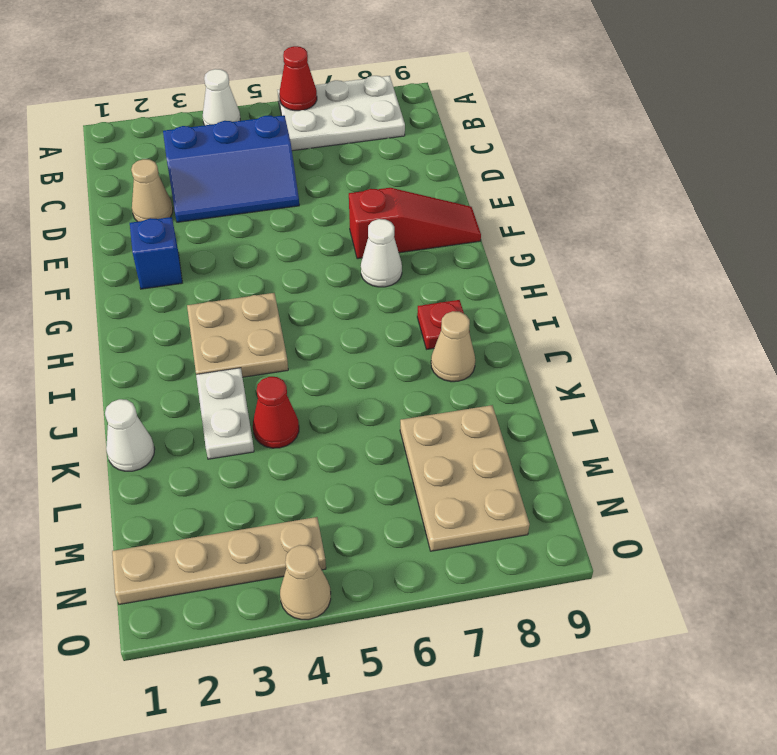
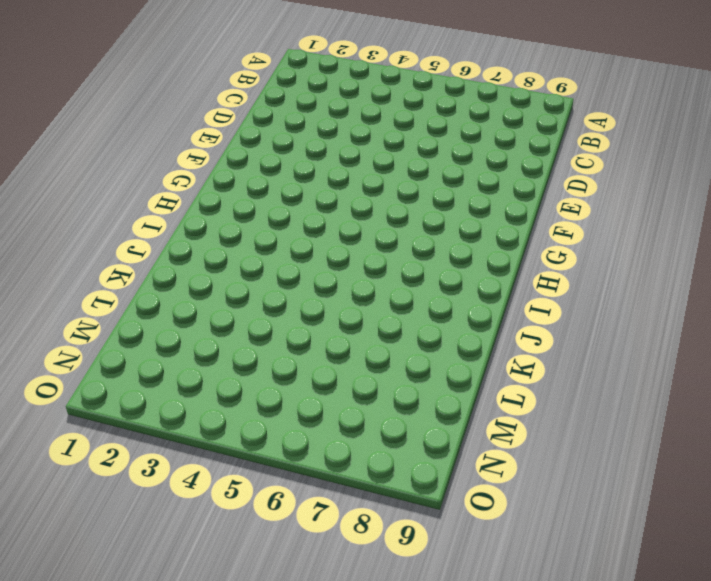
none -> white cone A4 level 1
none -> white plate A6:B8 level 1
none -> blue slope C3:D5 level 1 top C

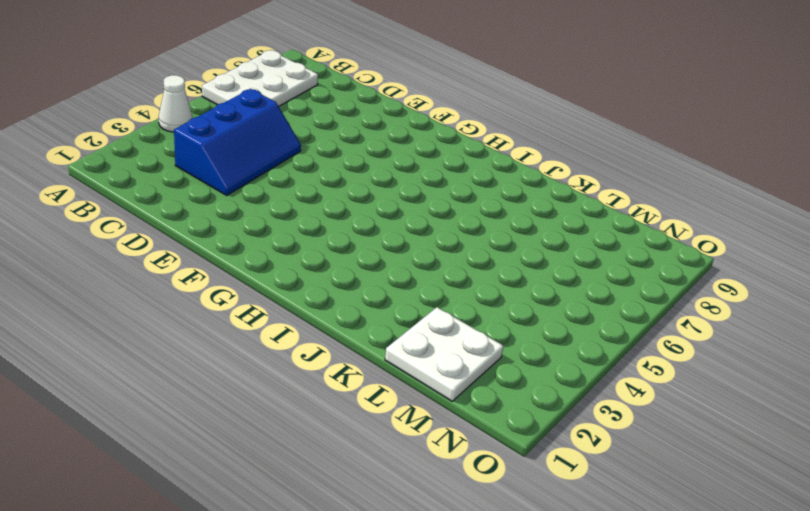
white plate L1:M2 level 1 -> none
none -> tan cone D2 level 1
none -> blue brick F2 level 1
none -> red slope F7:F9 level 1 top 7

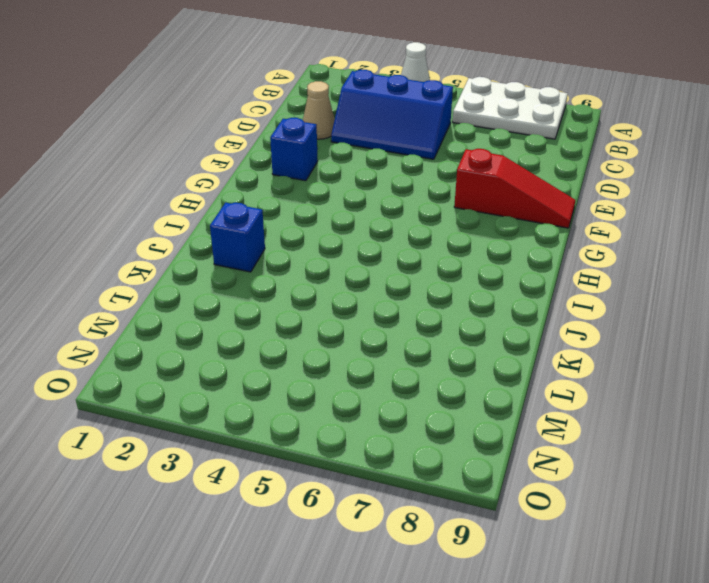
blue brick J2 level 1 -> none
none -> white cone G7 level 1
none -> tan plate H3:I4 level 1
none -> red plate I8 level 1

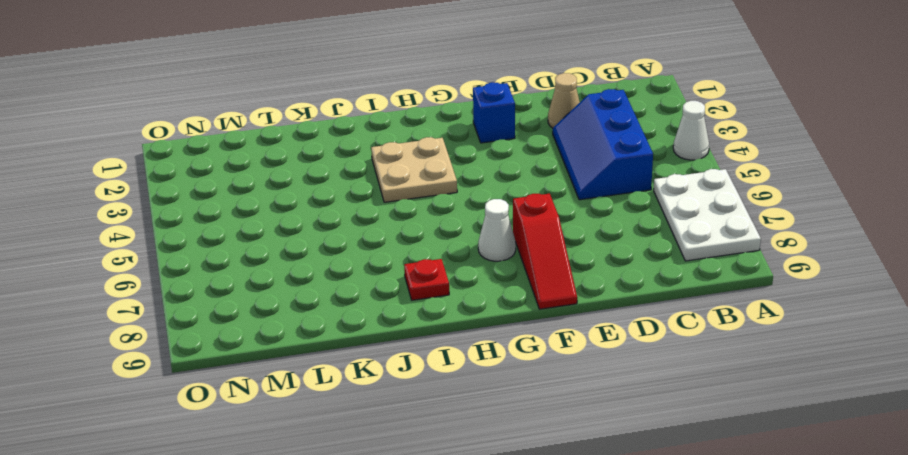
none -> white plate J3:K3 level 1
none -> tan cone J8 level 1
none -> white cone K1 level 1

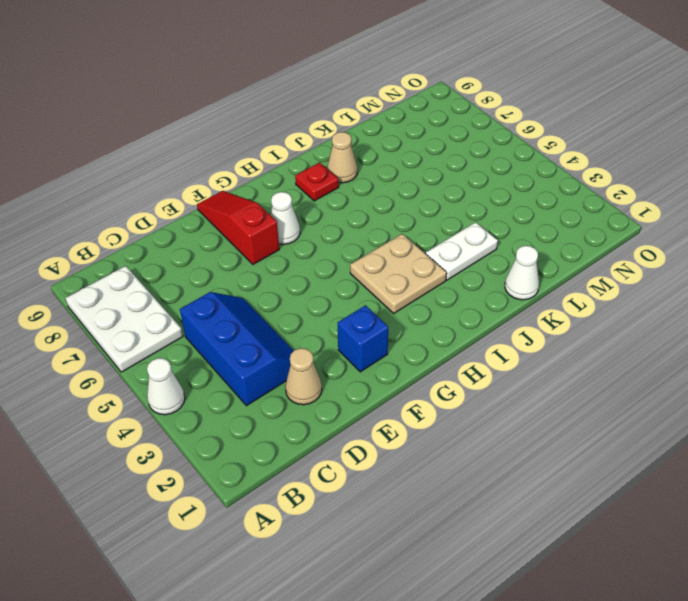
none -> red cone K4 level 1
none -> tan plate L7:N8 level 1
none -> tan plate N1:N4 level 1

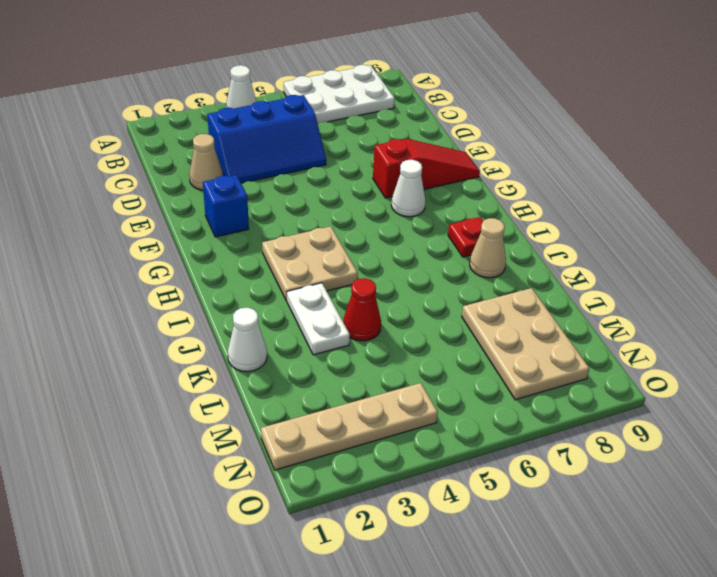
none -> tan cone O4 level 1
none -> red cone A6 level 2

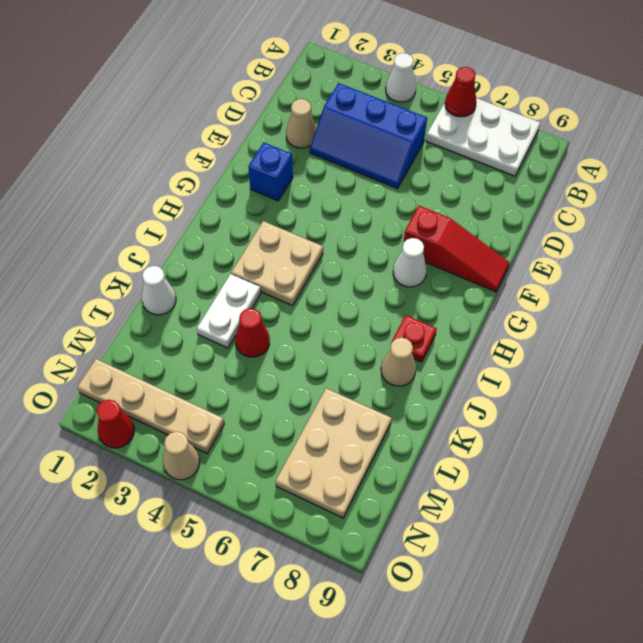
red cone O2 level 1 -> none

